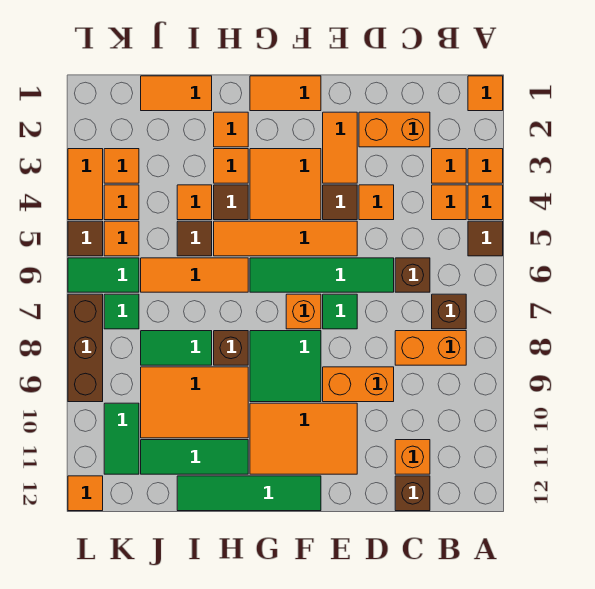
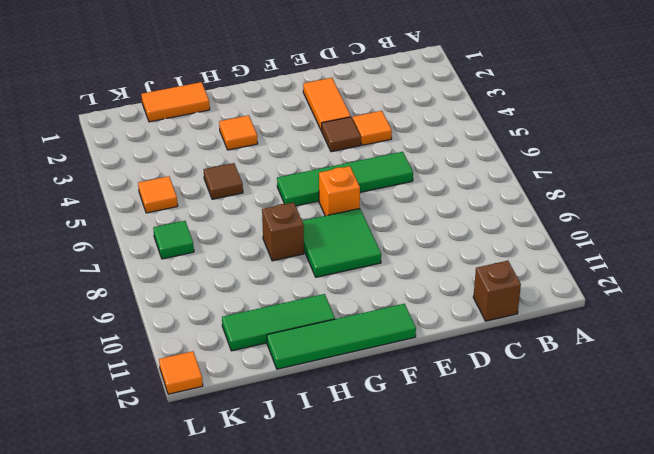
none -> orange tile A1 level 1
none -> orange tile A3 level 1
none -> orange tile A4 level 1
none -> brown tile A5 level 1

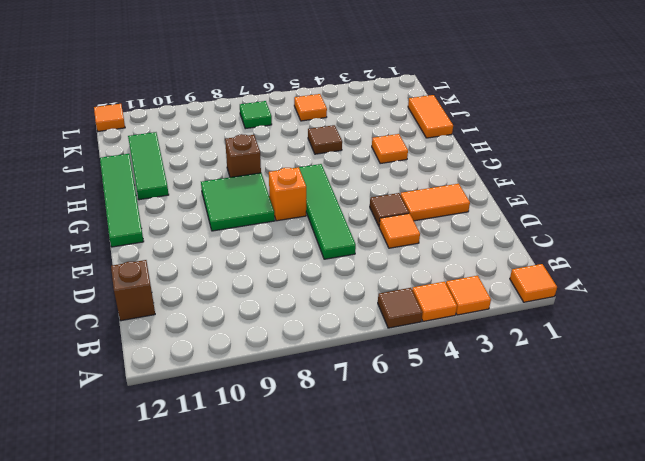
none -> orange tile B3 level 1
none -> orange tile B4 level 1
none -> brown brick B7 level 1
none -> orange brick B8:C8 level 1

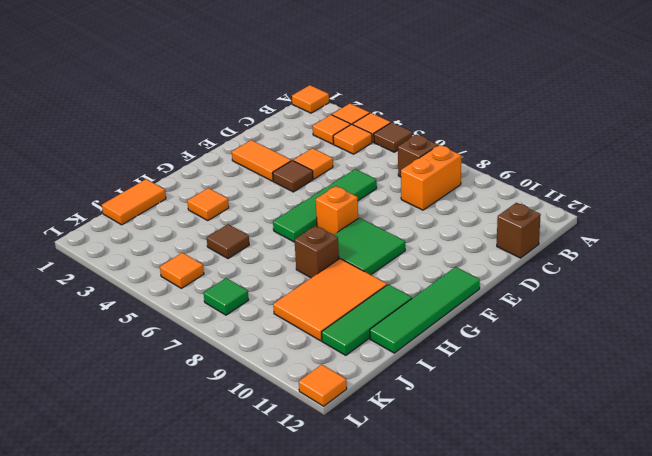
none -> orange brick C2:D2 level 1
none -> brown brick C6 level 1
none -> orange brick C11 level 1
none -> orange brick D9:E9 level 1

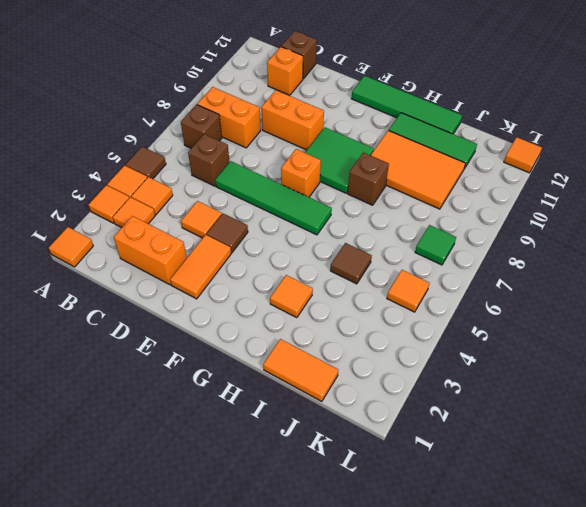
none -> orange tile E5:H5 level 1
none -> green tile E7 level 1
none -> orange tile E10:G11 level 1
none -> orange tile F1:G1 level 1

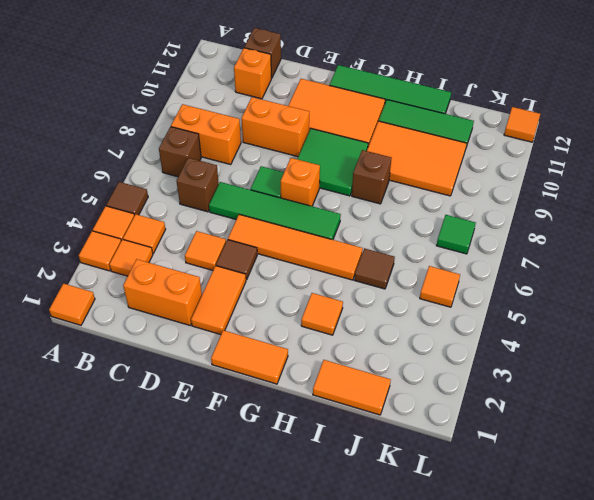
none -> orange tile F3:G4 level 1
none -> orange tile H2 level 1
none -> brown tile H4 level 1
none -> orange tile H6:J6 level 1

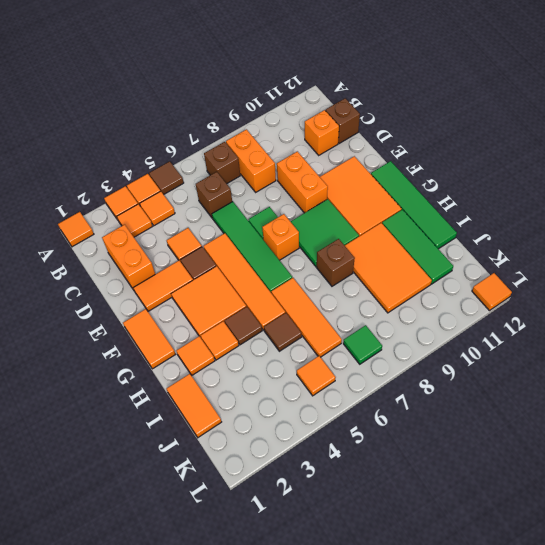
none -> orange tile I4 level 1
none -> green tile I8:J8 level 1
none -> orange tile K3 level 1
none -> orange tile K4 level 1

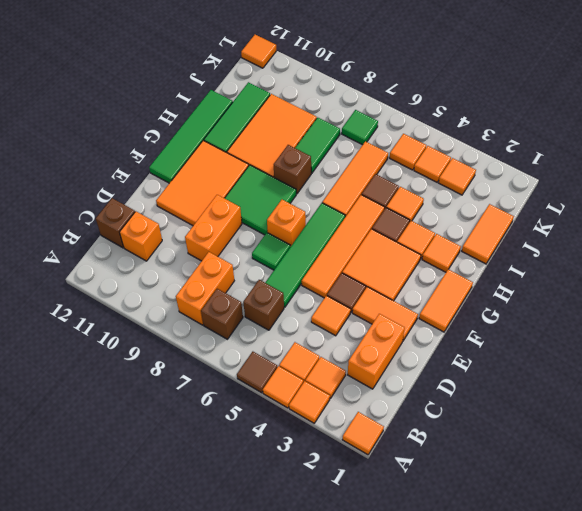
none -> green tile K6:L6 level 1
none -> green tile K10:K11 level 1
none -> orange tile L3:L4 level 1
none -> brown tile L5 level 1

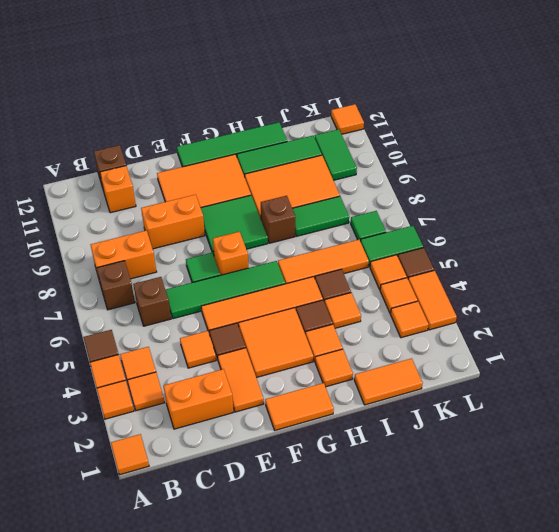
none -> brown brick L7:L9 level 1

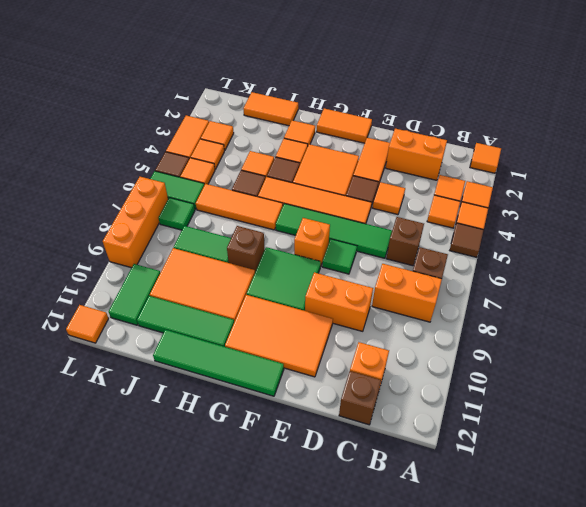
orange brick L7:L9 level 1 -> brown brick L7:L9 level 1

